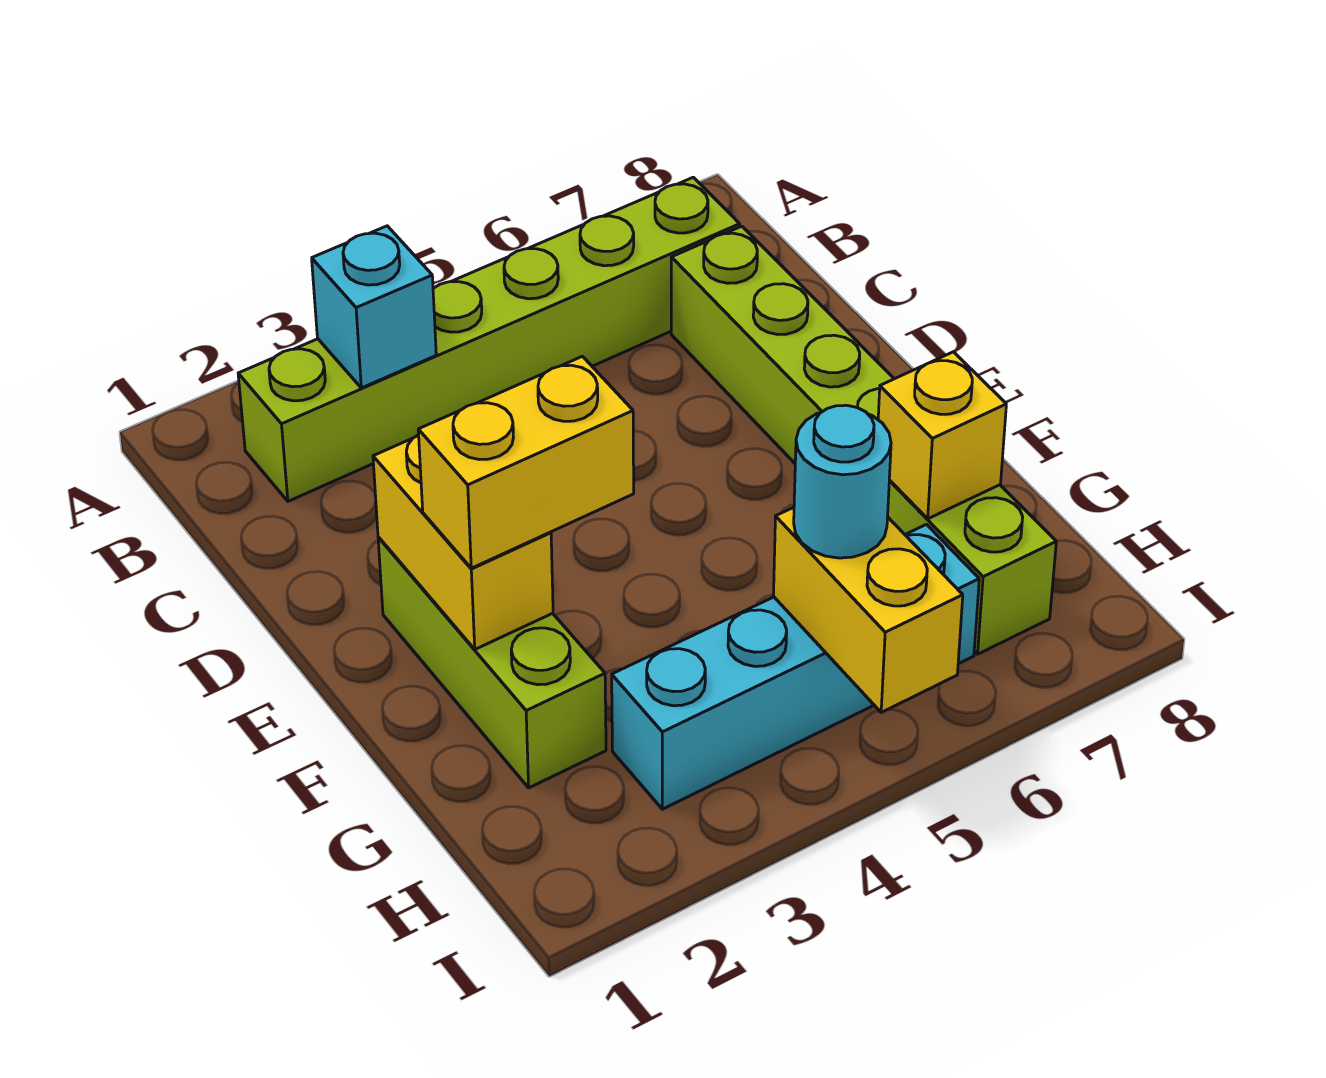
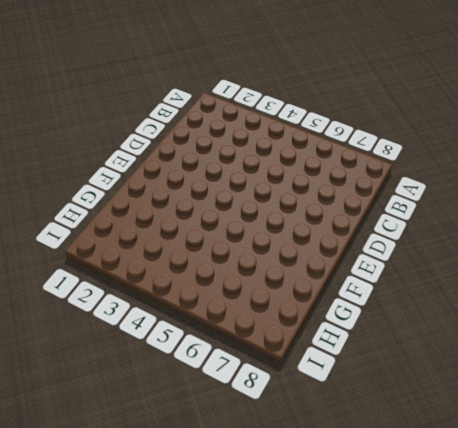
none -> lime brick B2:B7 level 1
none -> lime brick C7:H7 level 1

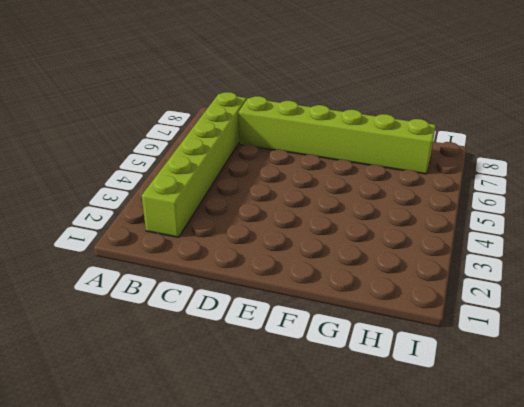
none -> lime brick E2:G2 level 1
none -> cyan brick H3:H6 level 1

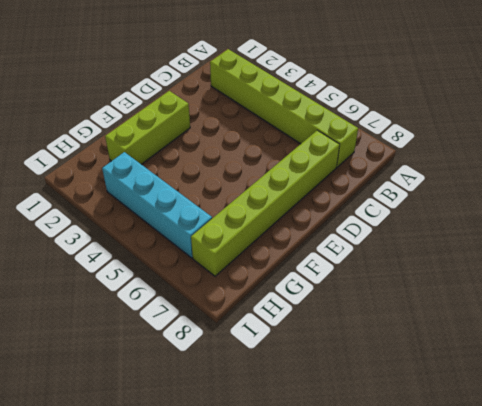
none -> cyan brick B3 level 2
none -> yellow brick E2:F2 level 2

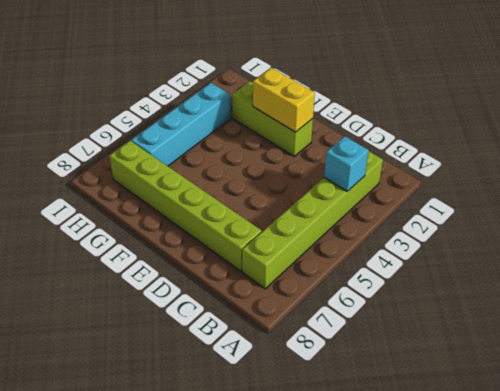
none -> yellow brick G7 level 2
none -> yellow brick H5:I5 level 2

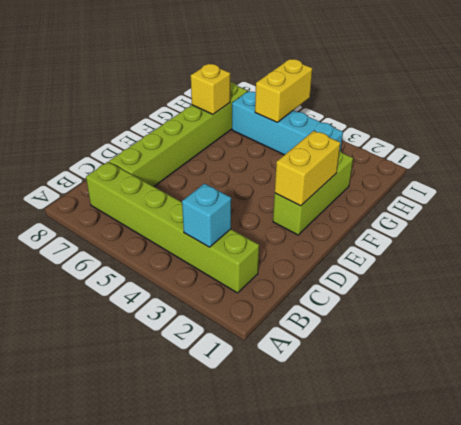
none -> yellow brick F2:F3 level 3
none -> cyan round brick H5 level 3

